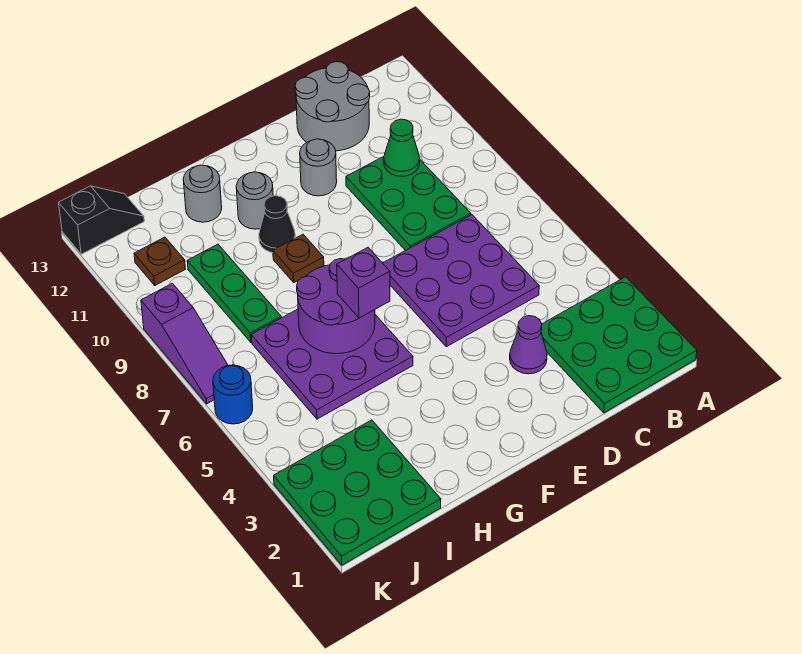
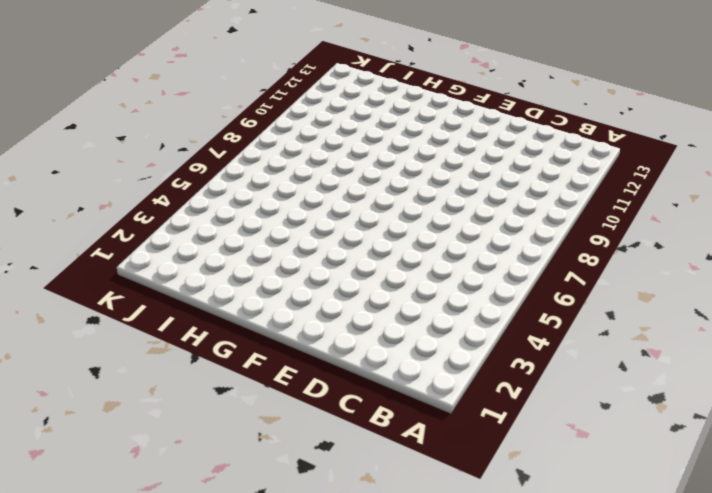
none -> green plate A1:C3 level 1
none -> purple plate C5:E7 level 1
none -> green plate C8:D10 level 1

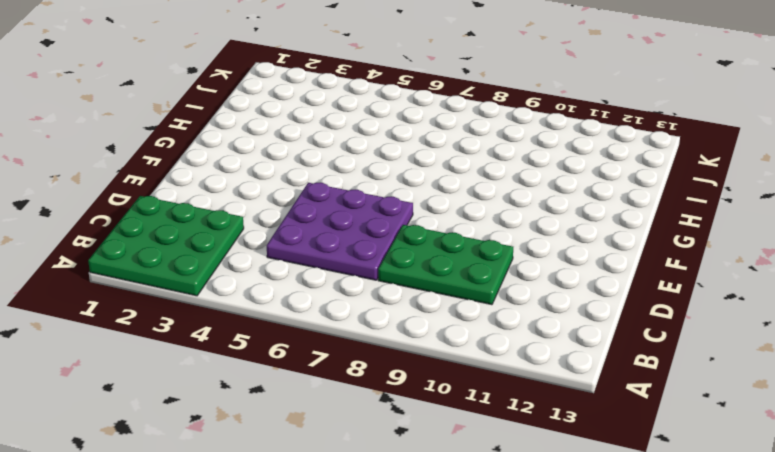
none -> grey round brick C12:D13 level 1
none -> purple cone D3 level 1
none -> grey round brick E11 level 1

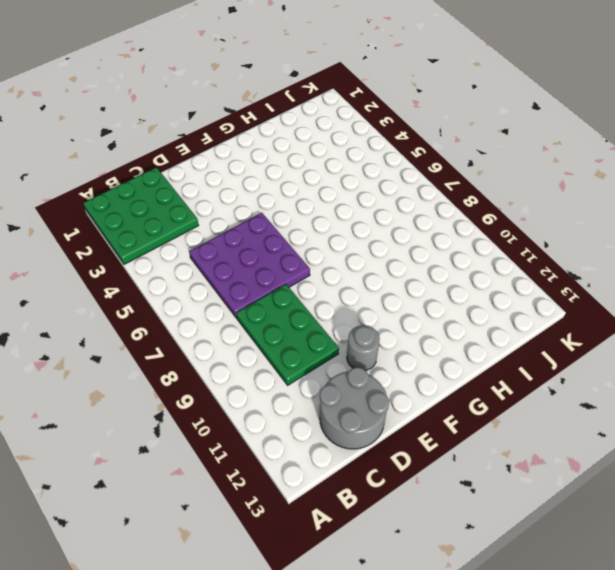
none -> purple cone D3 level 1
none -> purple plate G5:I7 level 1
none -> brown plate G9 level 1

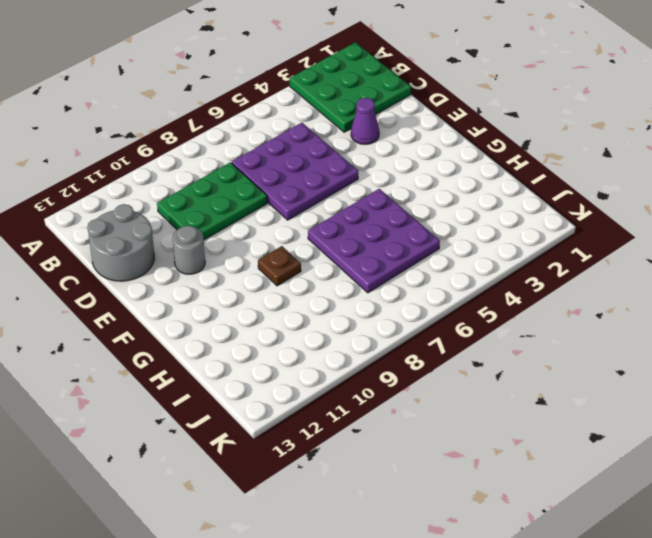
none -> black cone G10 level 1
none -> grey round brick G11 level 1
none -> grey round brick H12 level 1

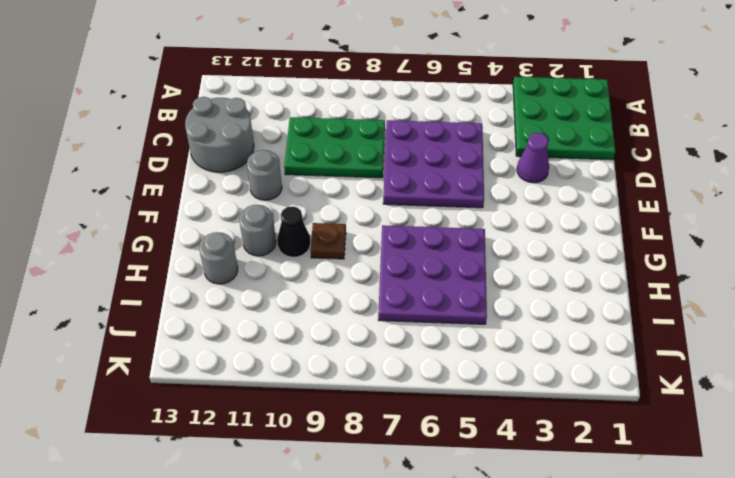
none -> green plate I1:K3 level 1
none -> green plate I8:I10 level 1
none -> brown plate J11 level 1

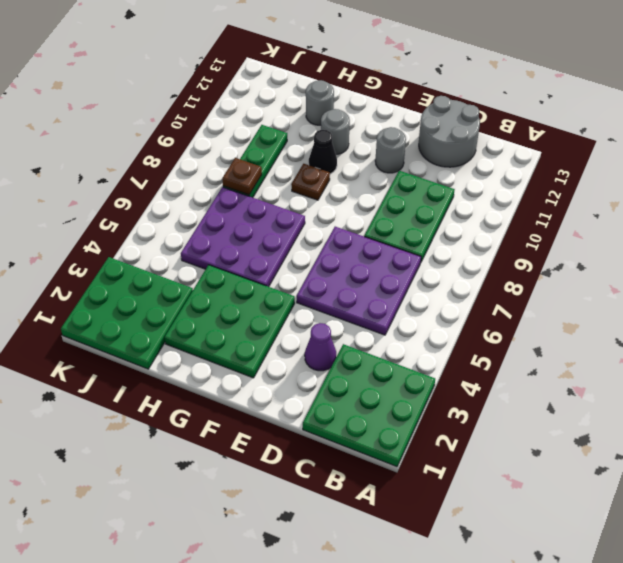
green plate F2:H4 level 1 -> none
brown plate I8 level 2 -> brown plate J11 level 1
none -> black slope J13:K13 level 1 top K
none -> blue round brick K6 level 1
none -> purple slope K7:K9 level 1 top 9

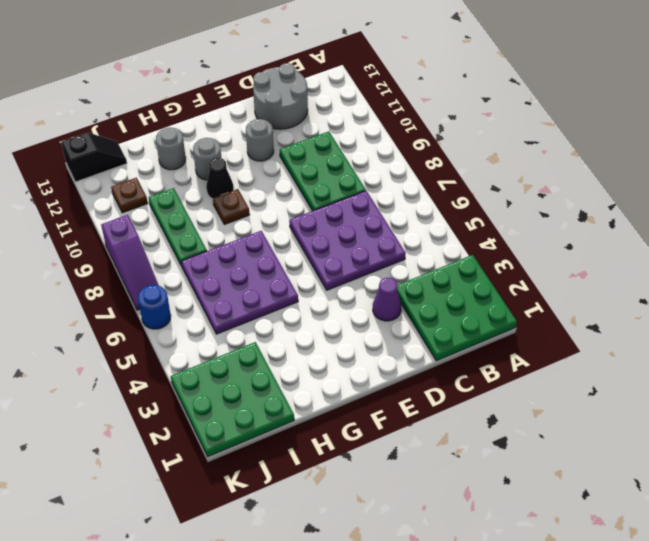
none -> green cone C10 level 2
none -> purple round brick G6:H7 level 2
none -> purple brick G6 level 3

